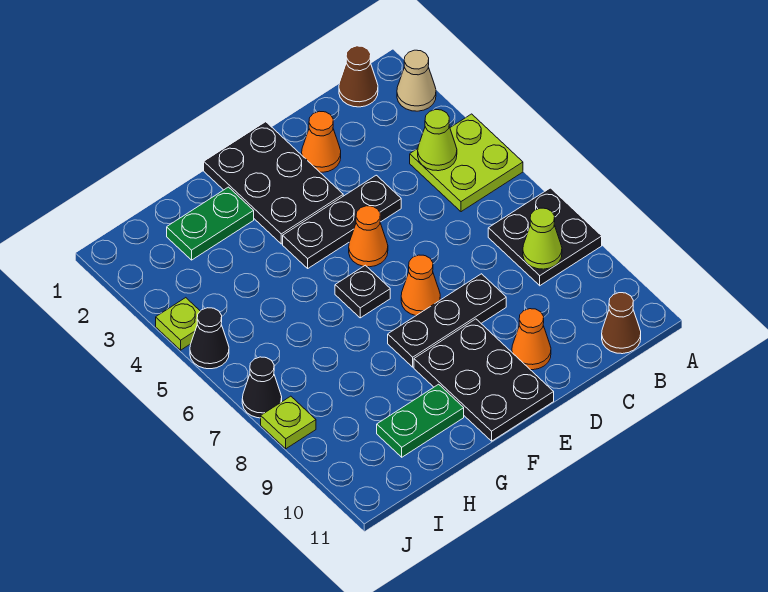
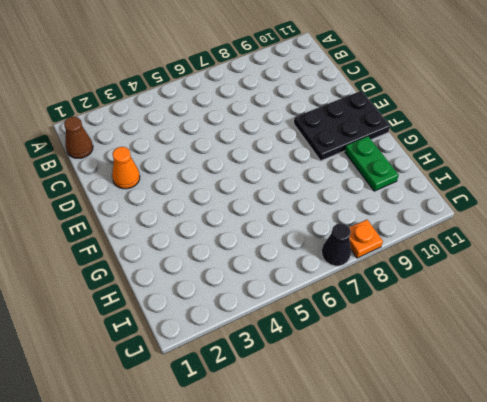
orange plate J8 level 1 -> lime plate J8 level 1
none -> tan cone A2 level 1
none -> lime plate A4:B5 level 1
none -> black plate A7:B8 level 1

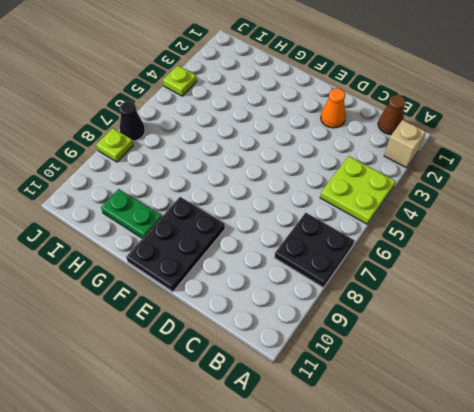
tan brick A2 level 1 -> tan cone A2 level 1
none -> brown cone B11 level 1
none -> black plate D4:F4 level 1
none -> black plate D8:F8 level 1

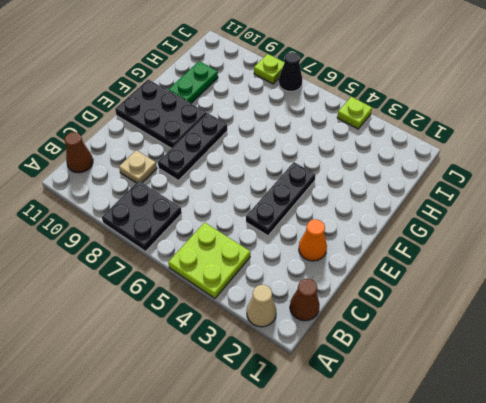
tan plate C9 level 1 -> none
none -> orange cone D10 level 1
none -> black plate E1:F3 level 1
none -> orange cone E5 level 1

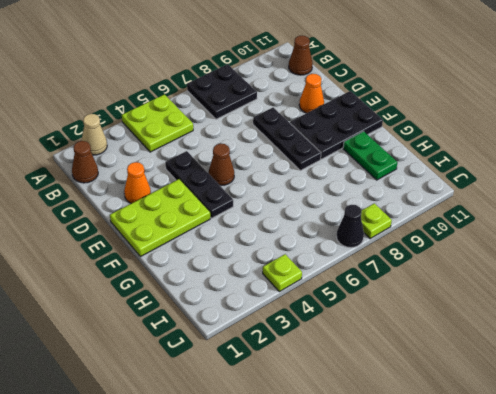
lime plate E1:F3 level 1 -> black plate E1:F3 level 1
brown cone E5 level 1 -> orange cone E5 level 1
none -> orange cone E7 level 1
none -> black plate F6 level 1
none -> green plate G2:H2 level 1

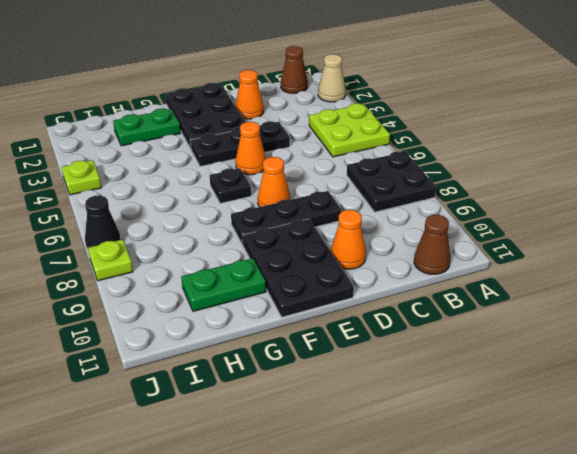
none -> black cone J5 level 1
none -> lime cone B4 level 2
none -> lime cone B8 level 2

